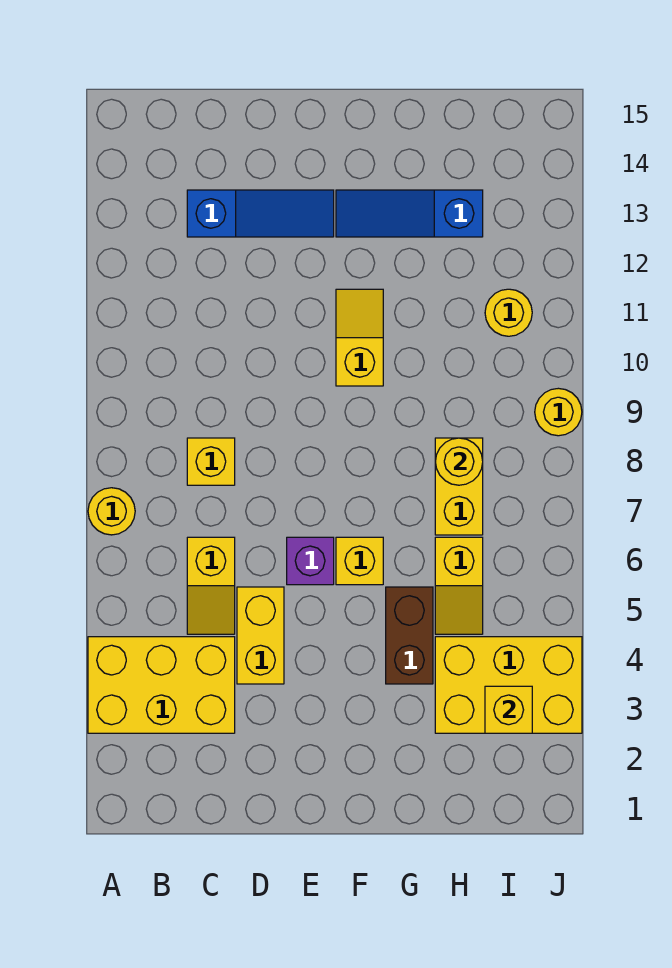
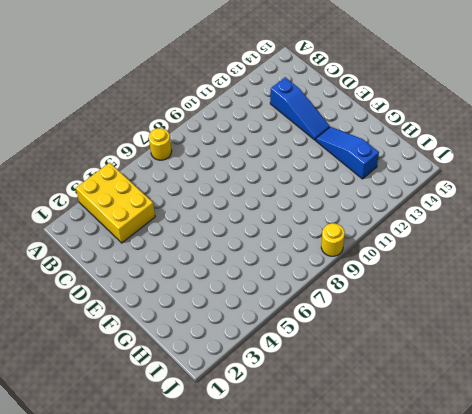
none -> yellow slope C5:C6 level 1 top 6
none -> yellow brick C8 level 1
none -> yellow brick D4:D5 level 1

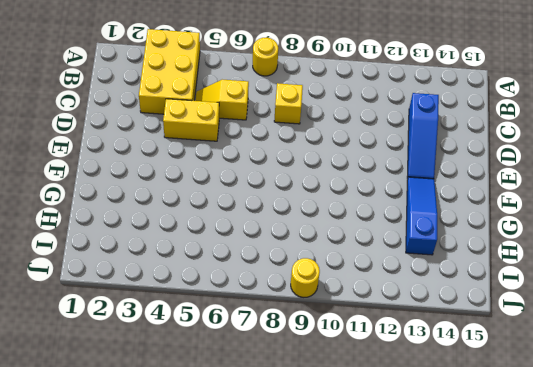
none -> purple brick E6 level 1
none -> yellow brick F6 level 1
none -> yellow slope F10:F11 level 1 top 10

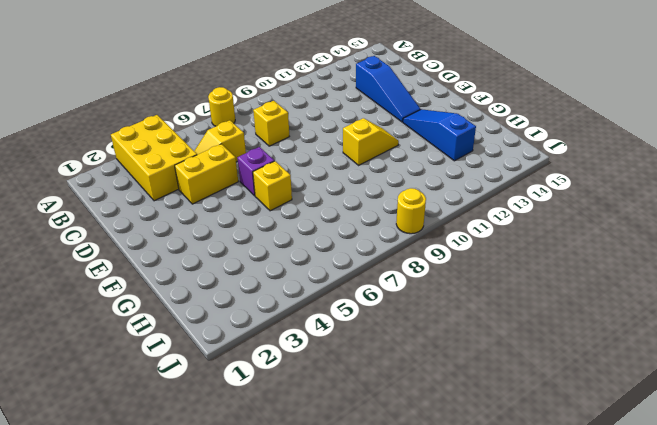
none -> brown brick G4:G5 level 1
none -> yellow brick H3:J4 level 1
none -> yellow slope H5:H6 level 1 top 6

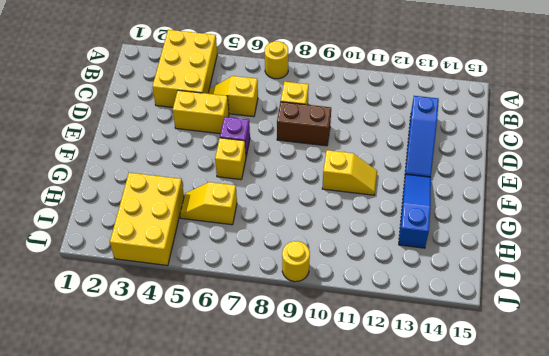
brown brick D8:D9 level 1 -> brown brick G4:G5 level 1
none -> yellow brick H7:H8 level 1
none -> yellow round brick I11 level 1
none -> yellow round brick H8 level 2

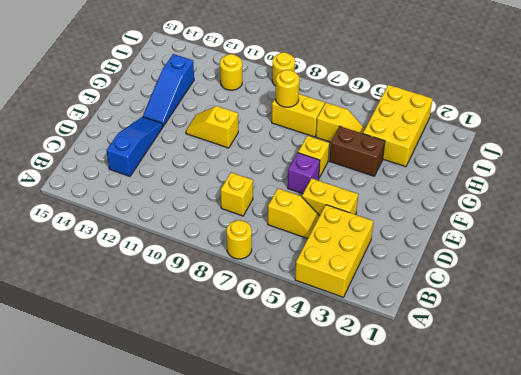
none -> yellow brick I3 level 2

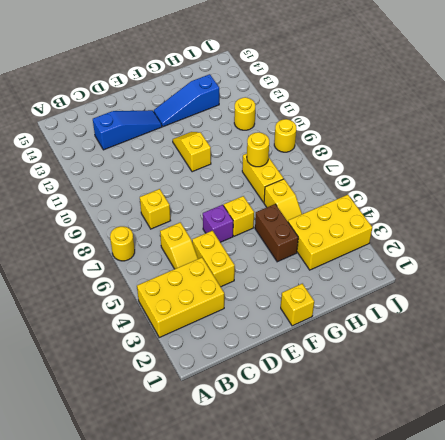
yellow brick F1 level 1 -> yellow brick I3 level 2

